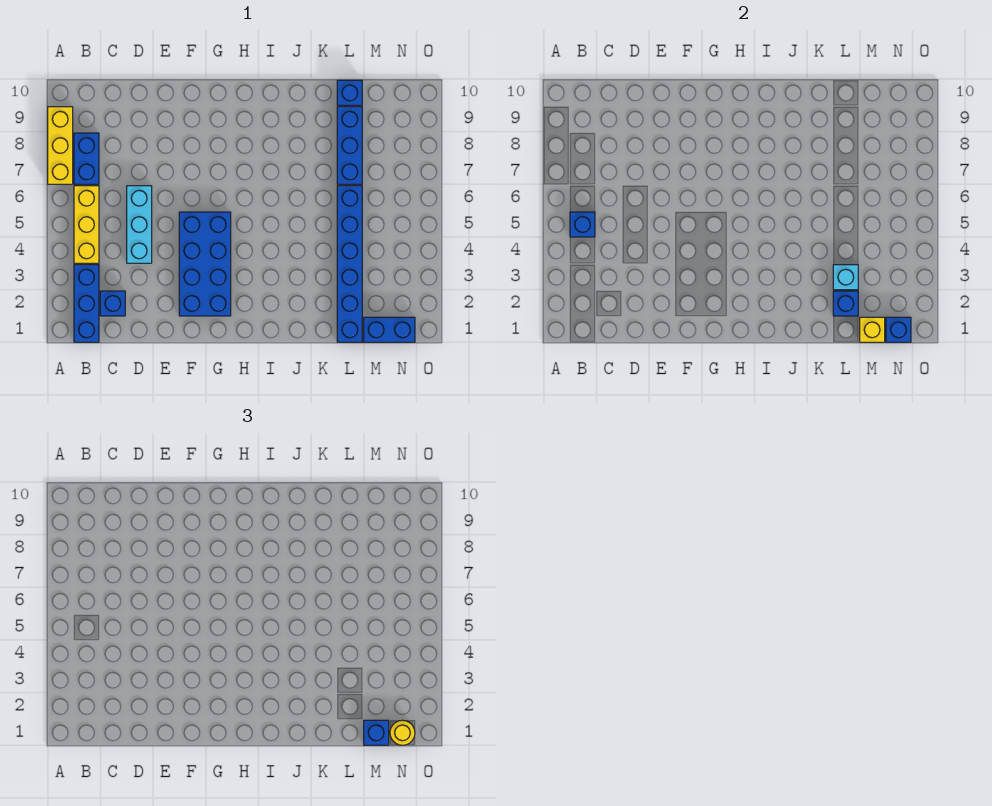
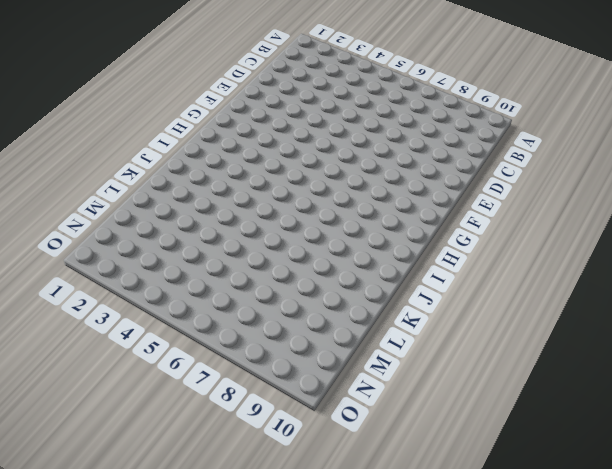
none -> yellow brick A7:A9 level 1
none -> blue brick B1:B3 level 1
none -> yellow brick B4:B6 level 1

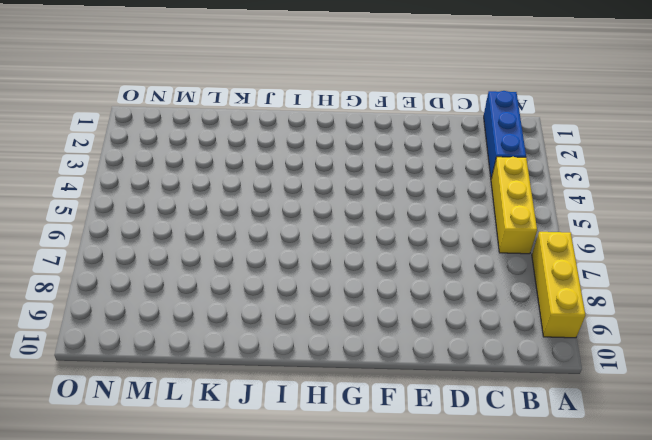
none -> blue brick B7:B8 level 1
none -> blue brick C2 level 1
none -> cyan brick D4:D6 level 1

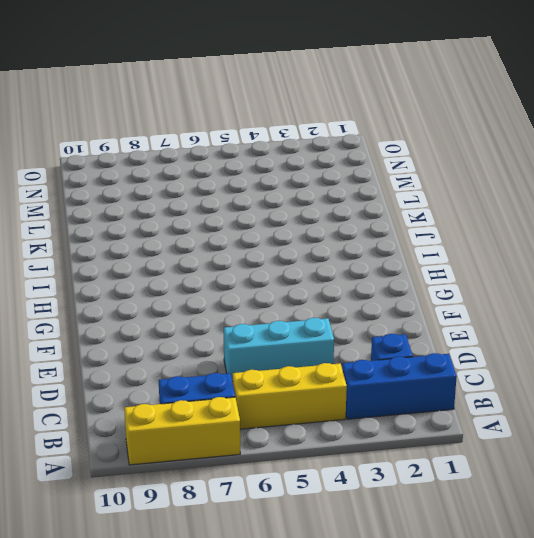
none -> blue brick F2:G5 level 1
none -> blue brick L1:L6 level 1
none -> blue brick L7:L9 level 1

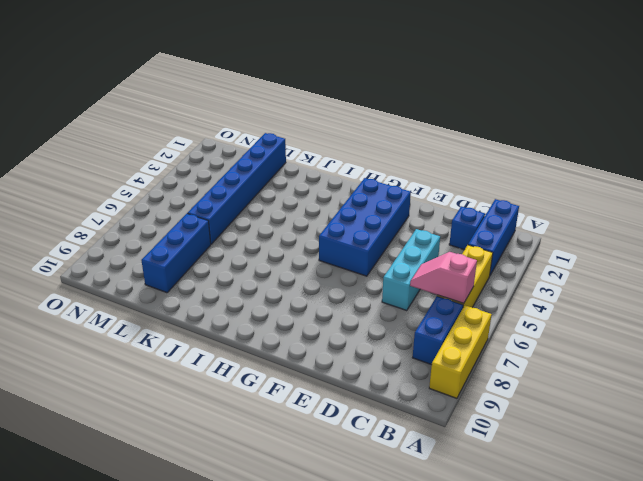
pink slope B6:C6 level 2 top B -> none
none -> blue brick L10 level 1
none -> blue brick M1:N1 level 1
none -> blue brick B5 level 2

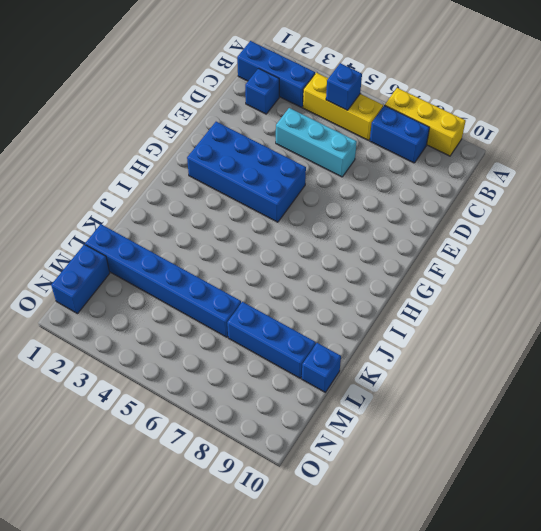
none -> blue brick L2 level 2
none -> cyan brick L3 level 2
none -> yellow brick M1 level 2

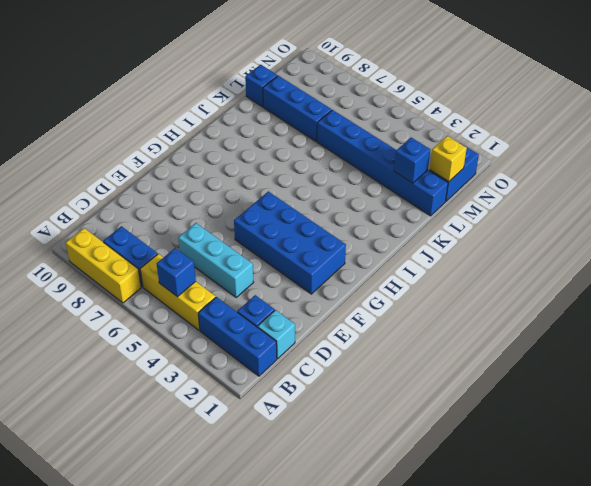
cyan brick C1 level 1 -> cyan brick L3 level 2
none -> blue brick N1 level 2
none -> blue brick M1 level 3
none -> yellow round brick N1 level 3

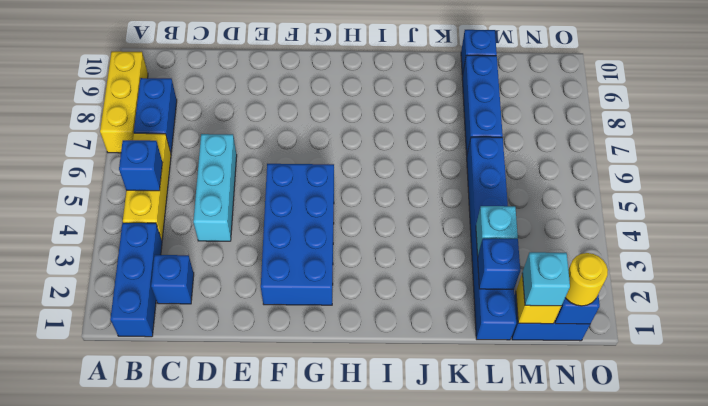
cyan brick M1 level 3 -> blue brick M1 level 3

